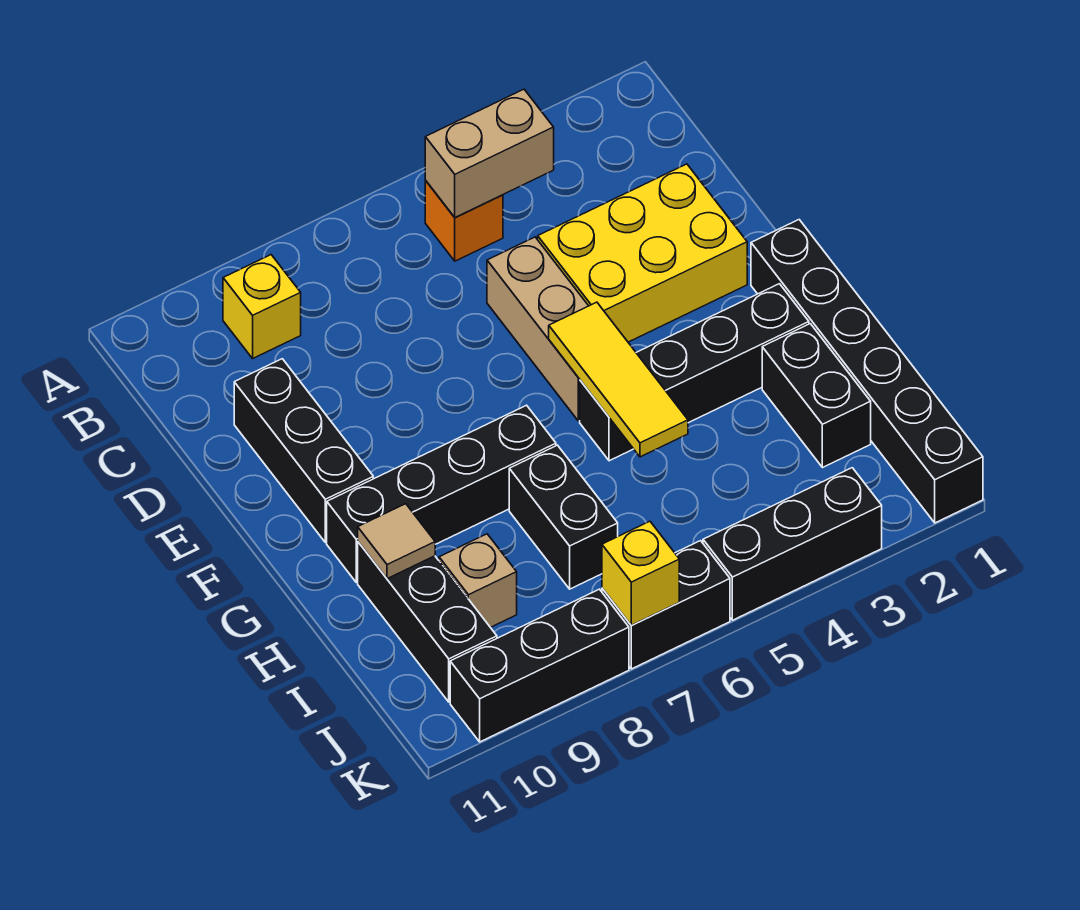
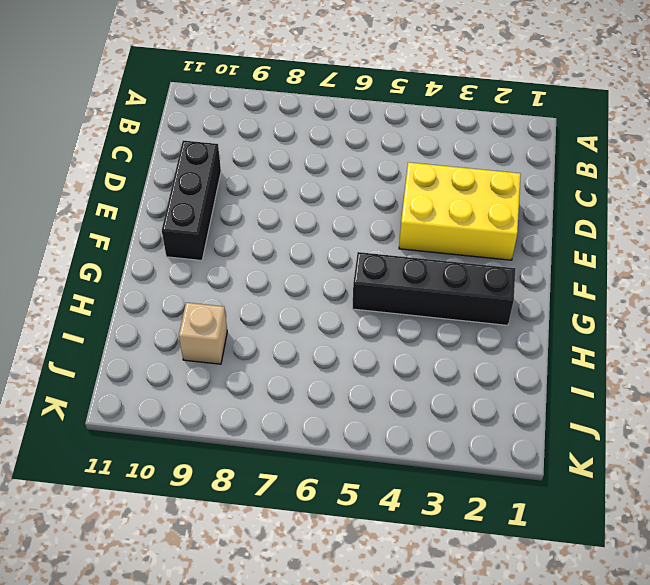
none -> orange brick B5 level 1
none -> yellow brick B9 level 1
none -> tan brick D5:F5 level 1

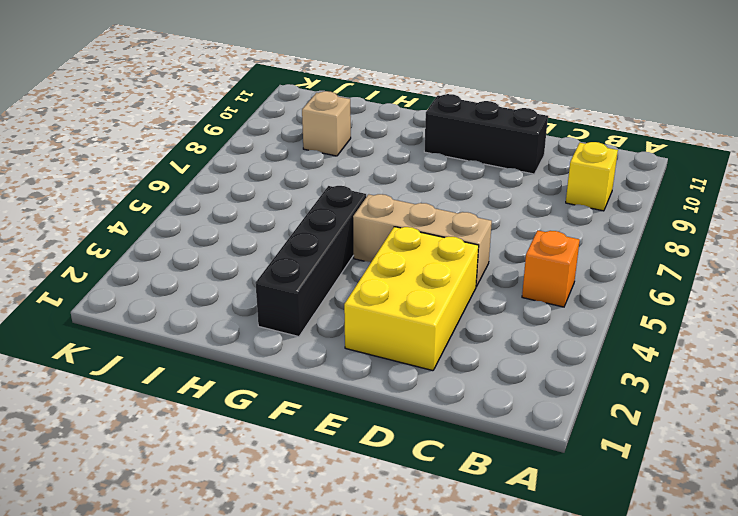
none -> black brick F1:K1 level 1
none -> black brick G7:G10 level 1
none -> black brick H2:I2 level 1

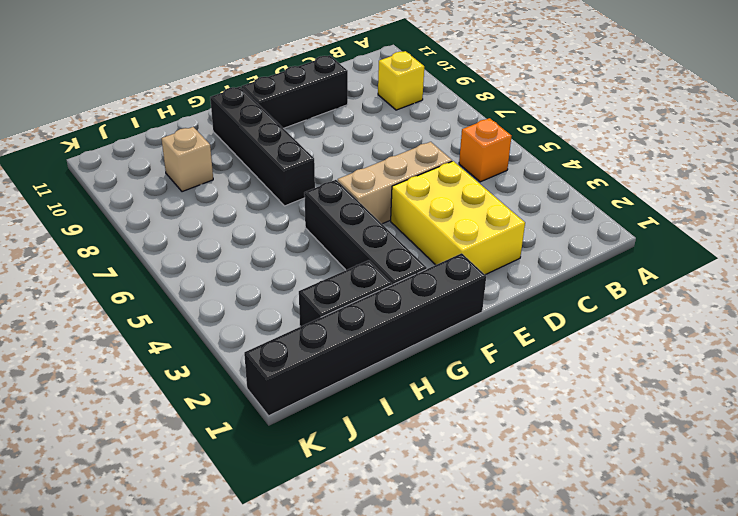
none -> black brick H7:I7 level 1
none -> black brick H10:J10 level 1
none -> black brick K3:K5 level 1

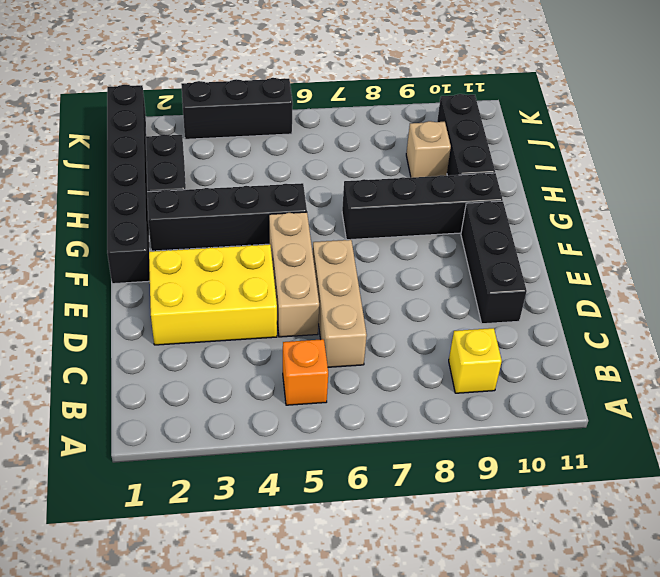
tan brick C6:E6 level 1 -> none
none -> black brick H7:I7 level 1
none -> black brick K6:K7 level 1
none -> black brick K8:K10 level 1

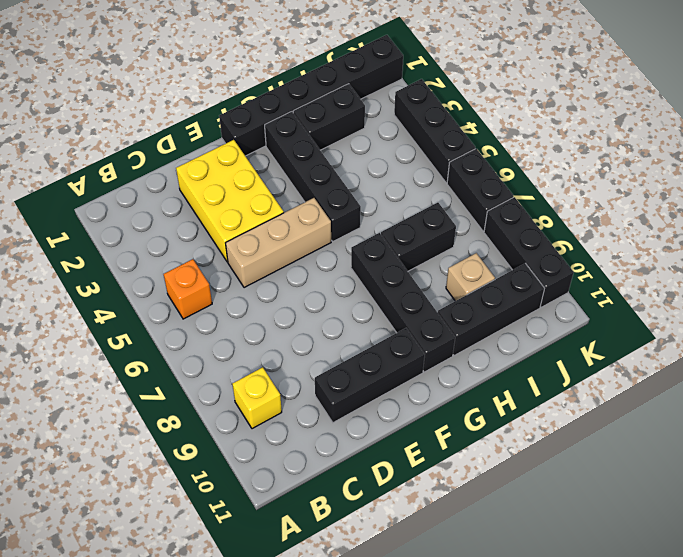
none -> tan brick B4:B5 level 2
none -> yellow tile F5:H5 level 2
none -> tan tile H10 level 2

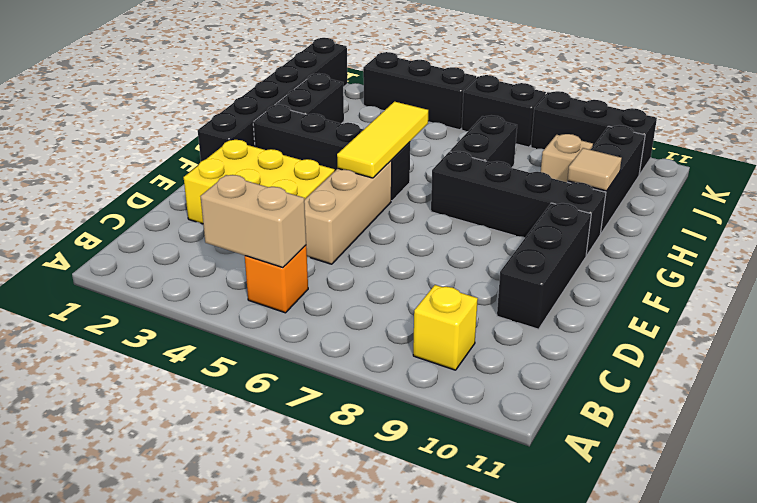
none -> yellow brick K7 level 2

